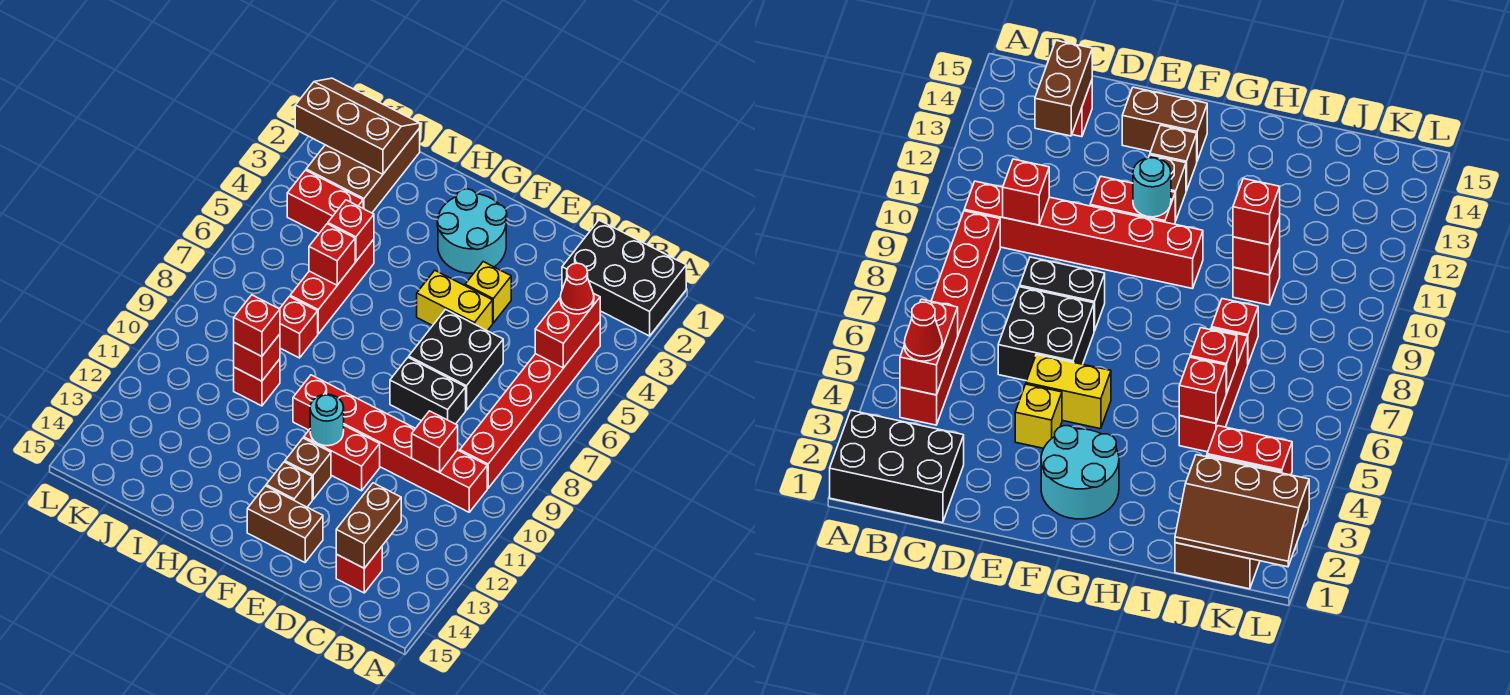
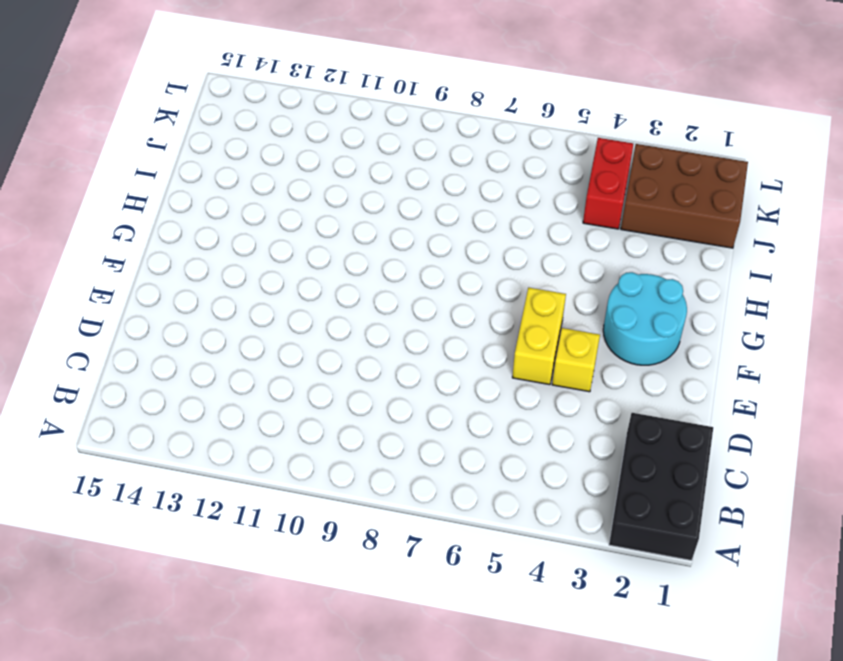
none -> red brick B4:B9 level 1
none -> red brick B10:G10 level 1
none -> red brick C14 level 1

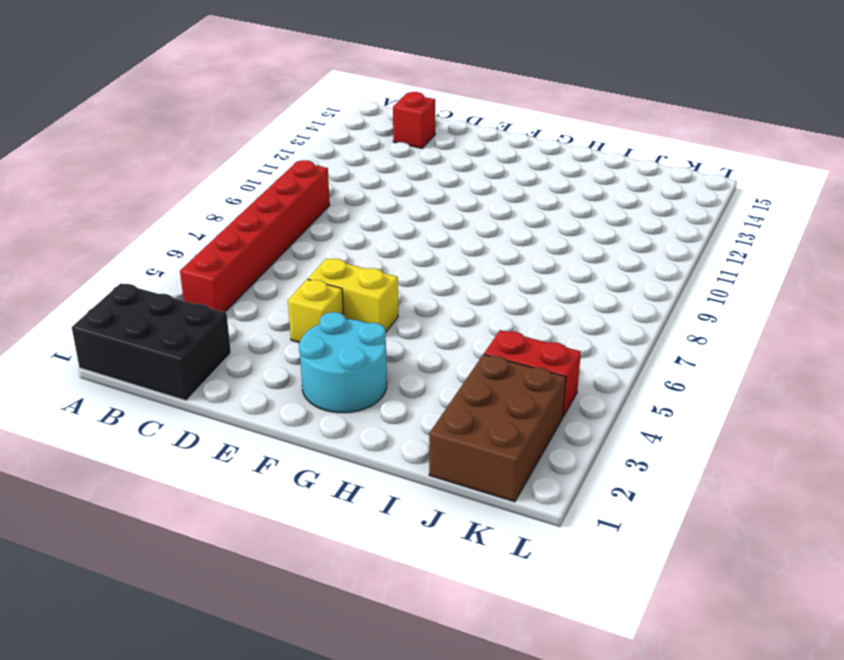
none -> red brick B10:G10 level 1
none -> black brick D6:E7 level 1
none -> black brick D8:E8 level 1

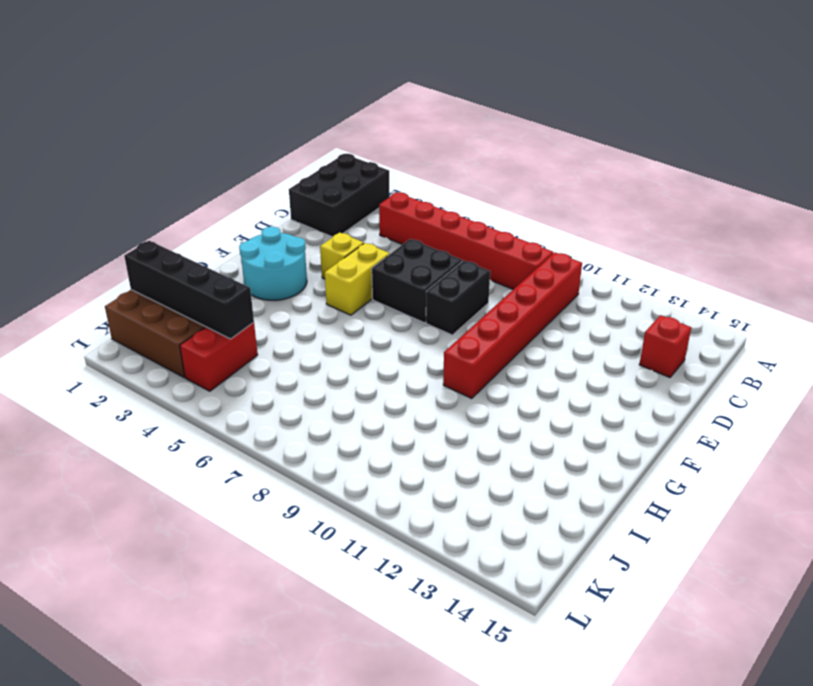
black brick J1:J4 level 2 -> brown slope J1:L2 level 2 top 2
none -> red brick E11:F11 level 1
none -> brown brick E14:F14 level 1
none -> brown brick F12 level 1

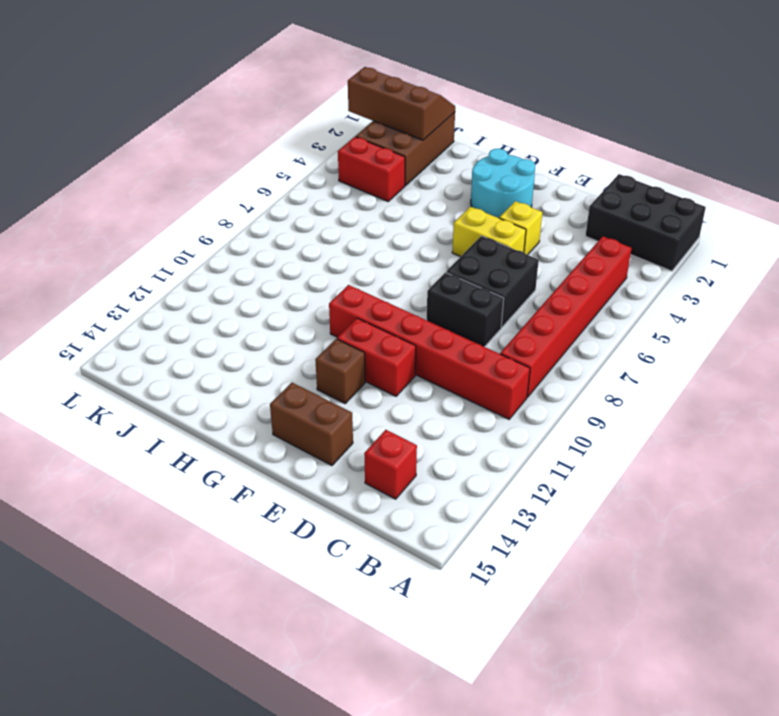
none -> brown brick F13 level 1
none -> red brick I5:I7 level 1
none -> red brick I8 level 1

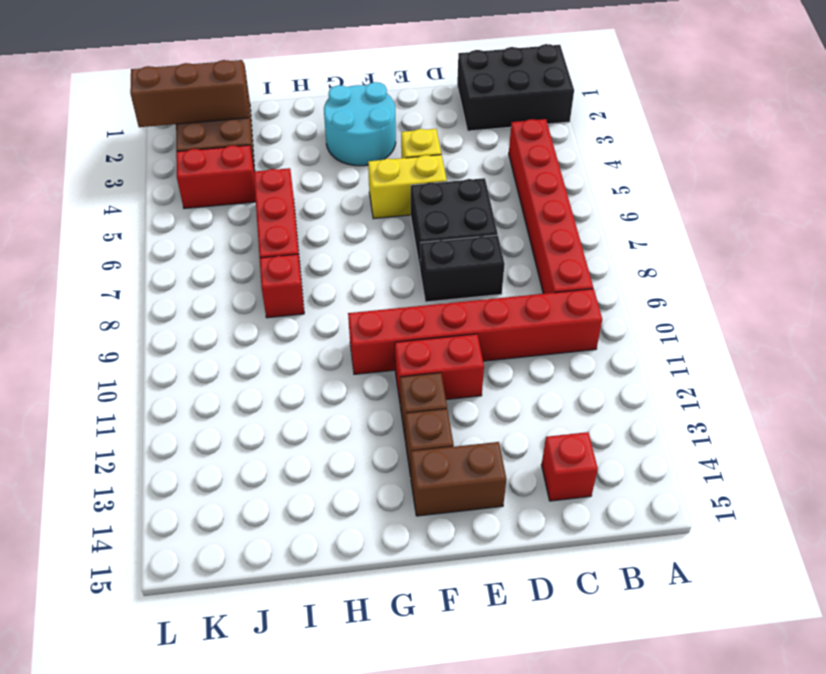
none -> red brick I10 level 1
none -> red brick B4:B5 level 2
none -> red brick C10 level 2

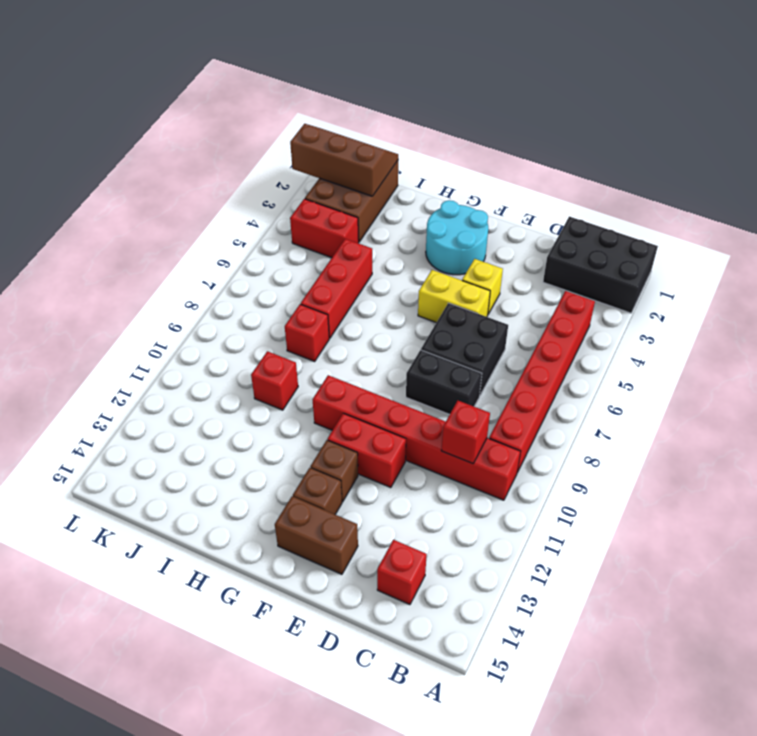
none -> red brick B4:B5 level 2
none -> brown brick C13:C14 level 2
none -> cyan round brick F11 level 2

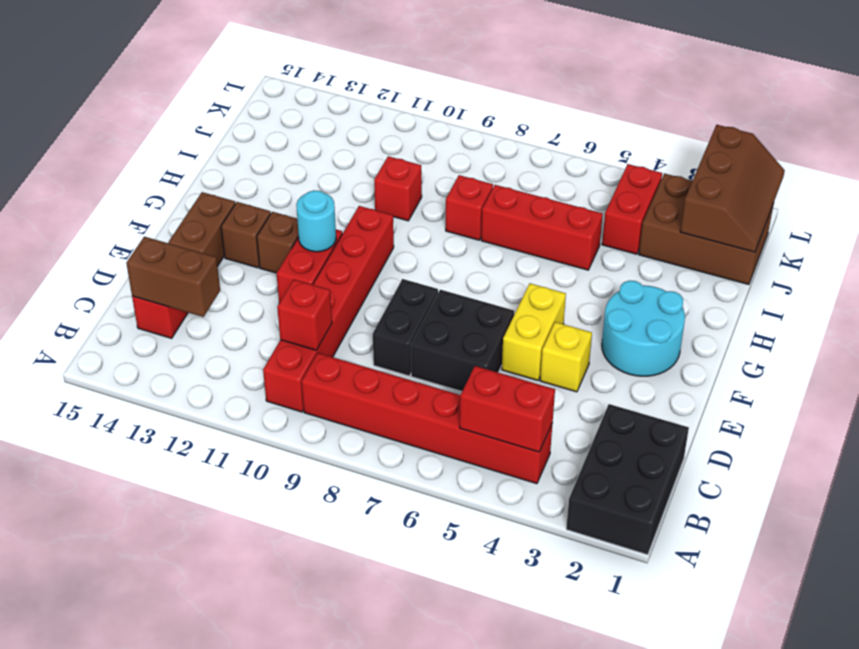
none -> red brick I5 level 2
none -> red brick I6 level 2
none -> red brick I10 level 2

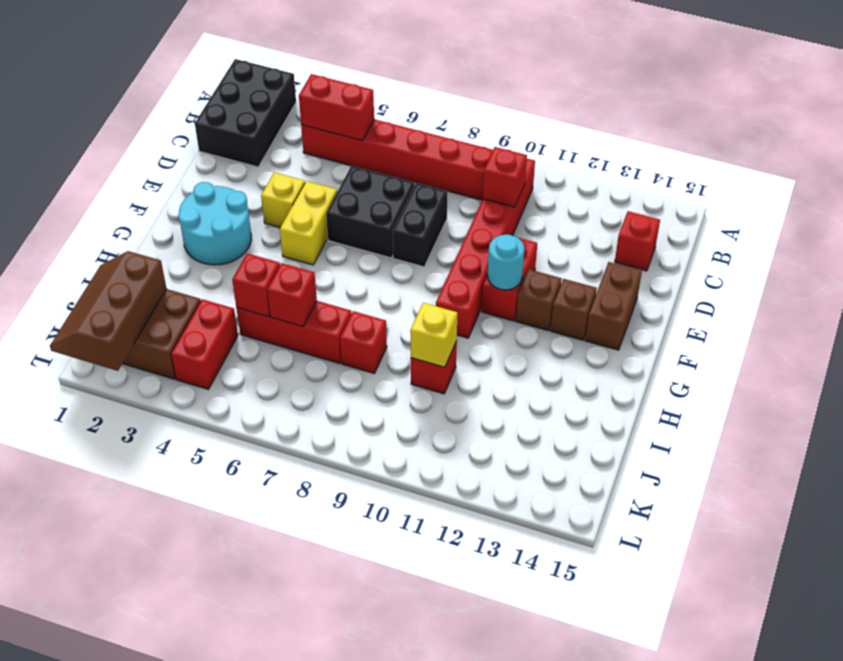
yellow brick I10 level 2 -> red brick I10 level 2
none -> brown brick C13:C14 level 2
none -> red cone B4 level 3
none -> red brick I10 level 3

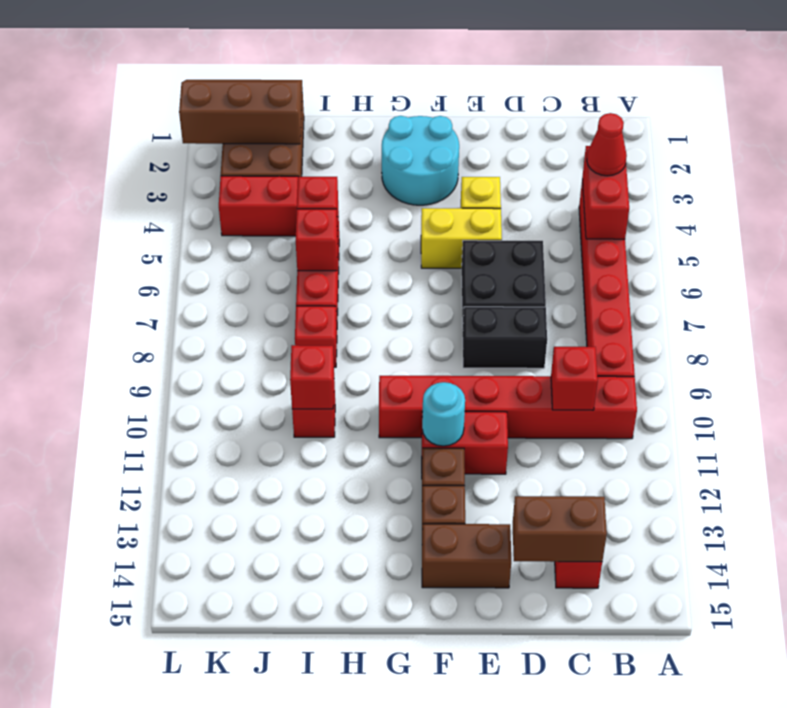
brown brick C14:D14 level 2 -> brown brick C13:C14 level 2
none -> black brick A1:C2 level 1
none -> red brick I10 level 3

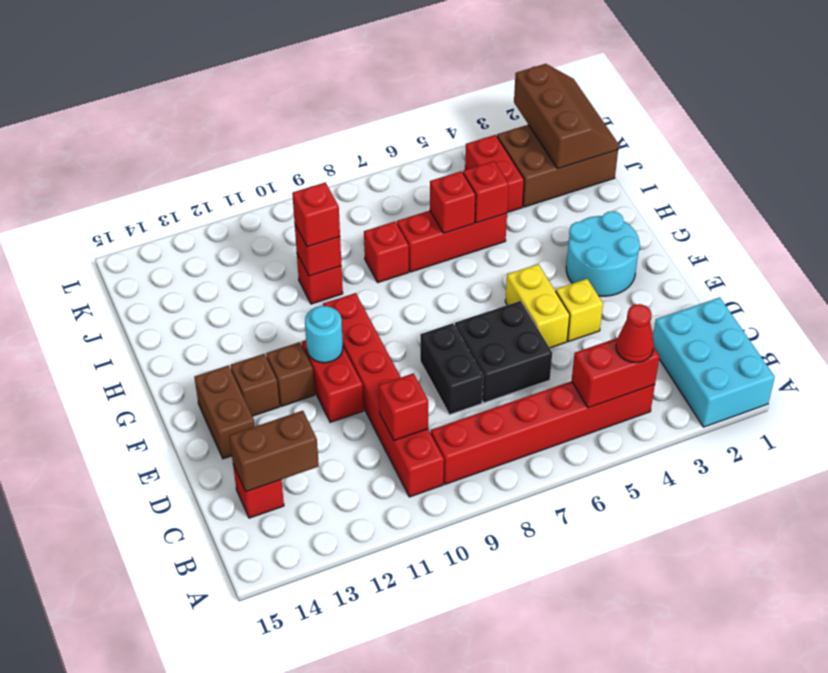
cyan brick A1:C2 level 1 -> black brick A1:C2 level 1

